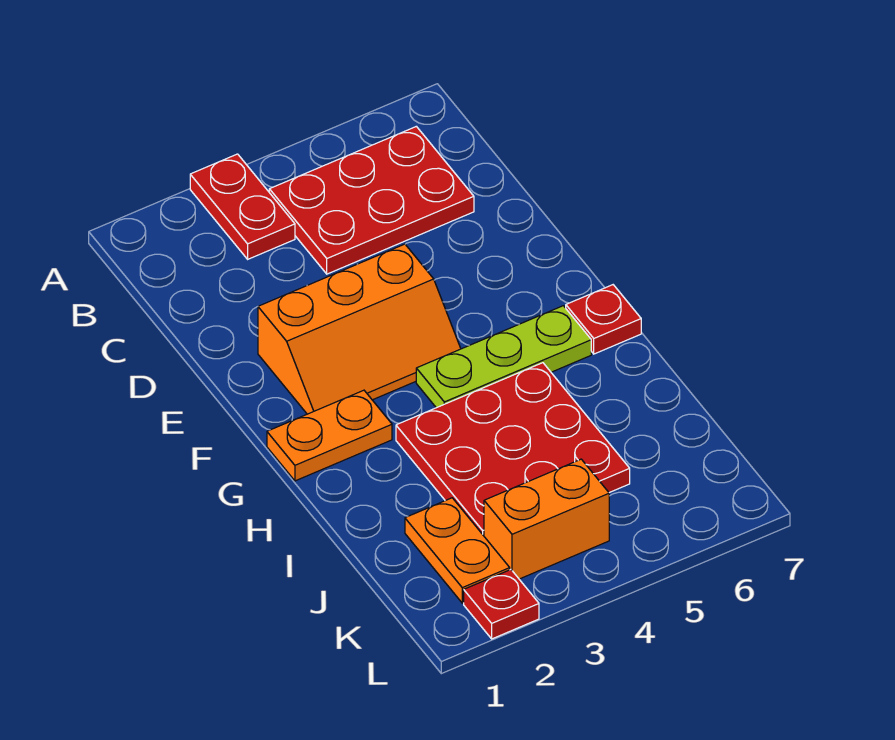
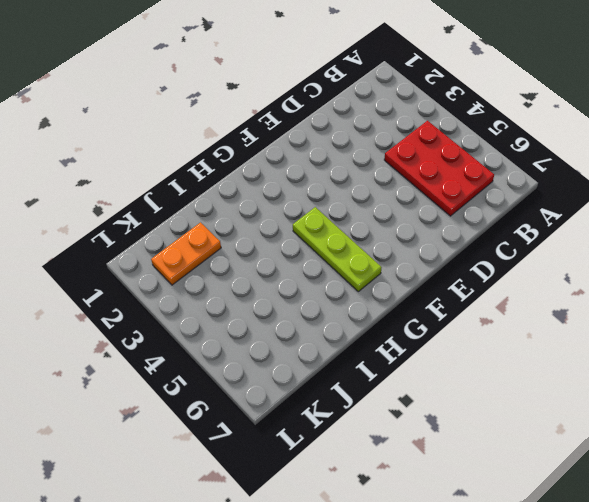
none -> red plate A3:B3 level 1
none -> orange slope E2:F4 level 1 top E

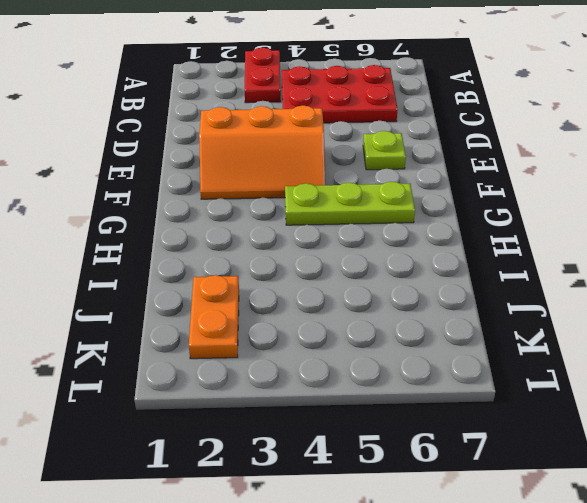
lime plate E6 level 1 -> none
none -> orange plate G1:G2 level 1
none -> red plate G7 level 1

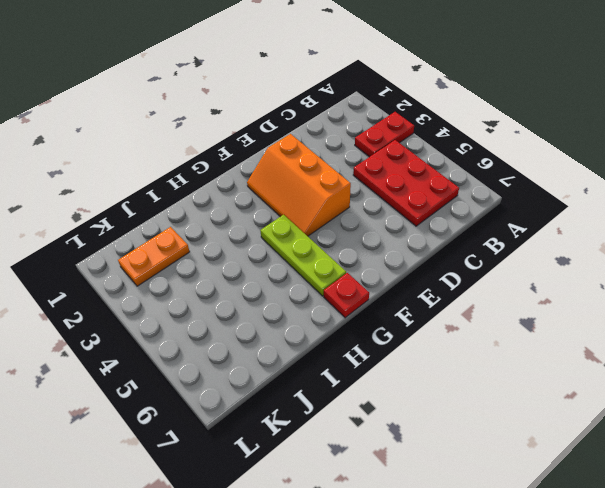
none -> orange plate G1:G2 level 1
none -> red plate H3:J5 level 1

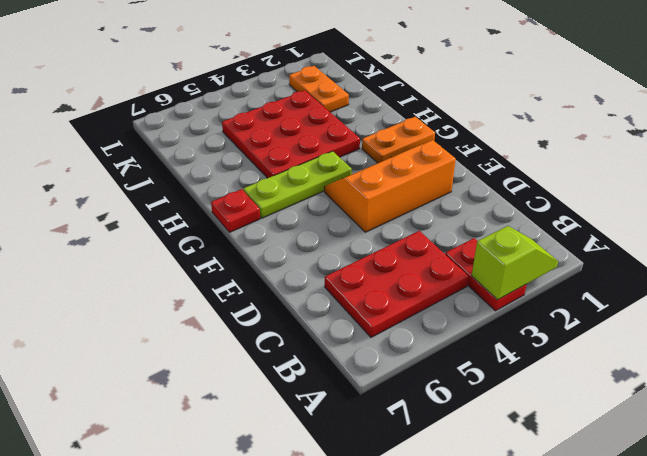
lime slope A2:A3 level 2 top 3 -> none
none -> orange brick K3:K4 level 1
none -> red plate L2 level 1

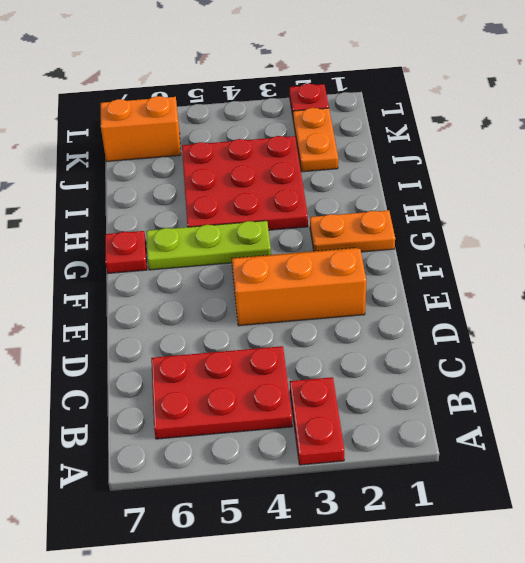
orange brick K6:K7 level 1 -> orange brick K3:K4 level 1

